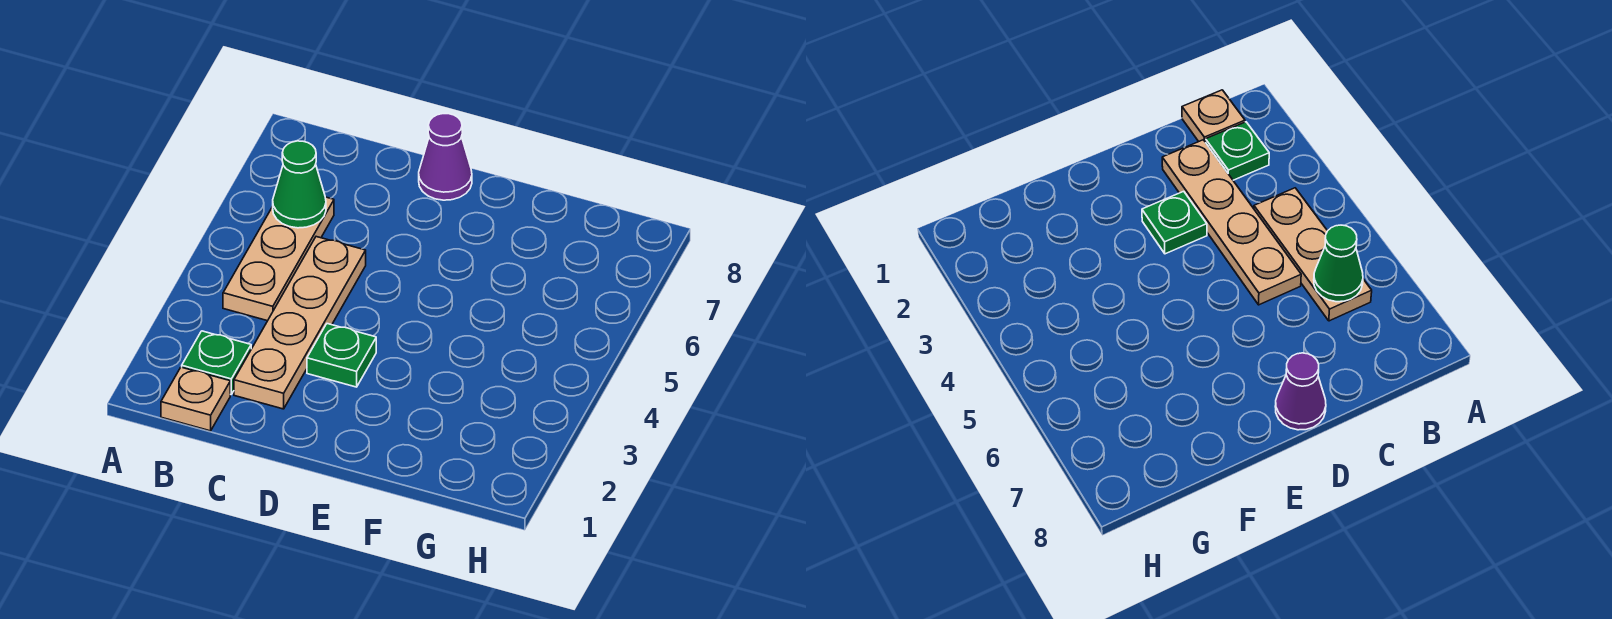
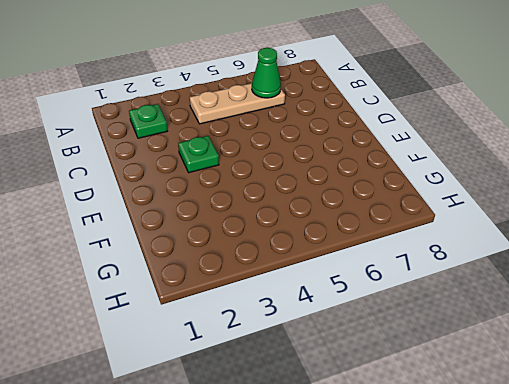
none -> tan plate B1 level 1
none -> tan plate C2:C5 level 1

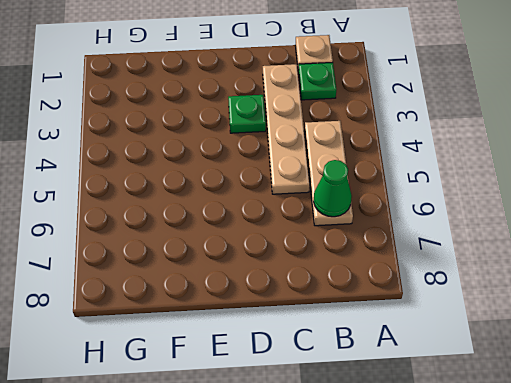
none -> purple cone D8 level 1

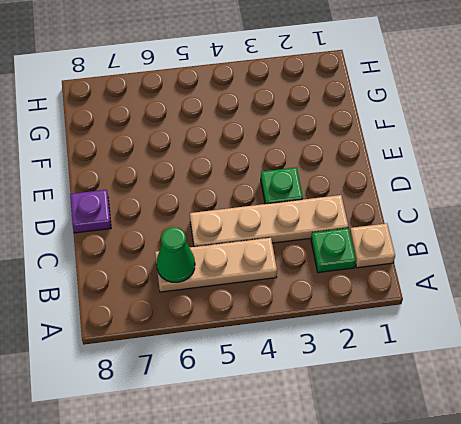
purple plate D8 level 1 -> purple cone D8 level 1

